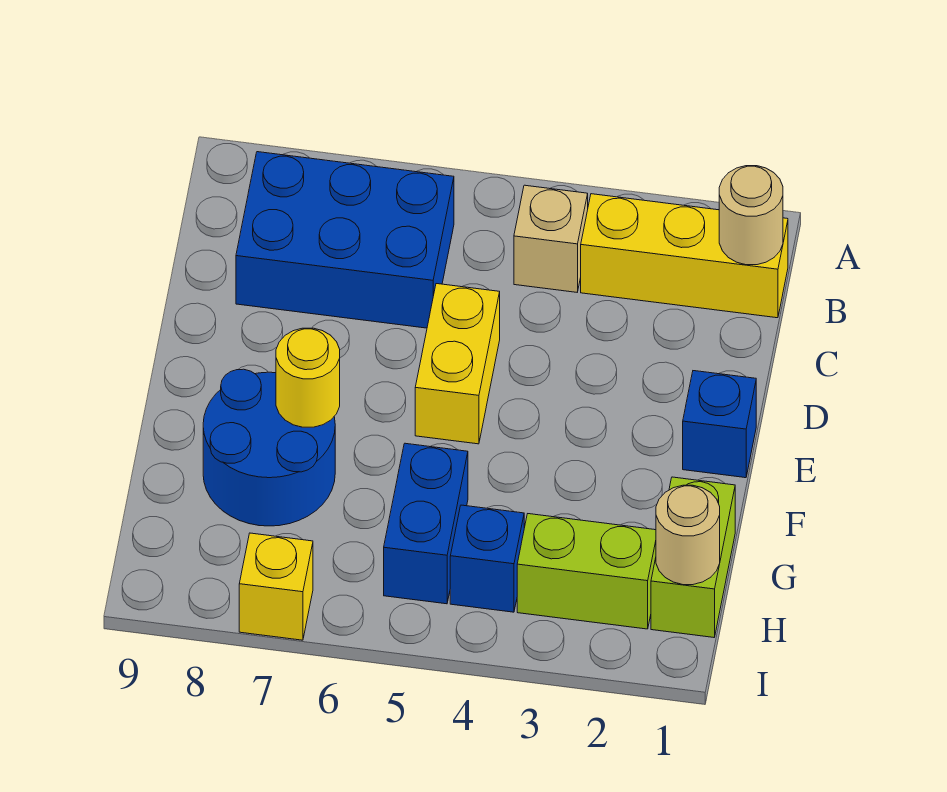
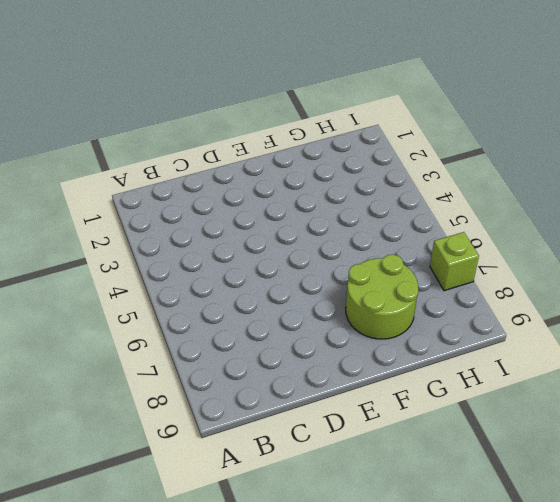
lime round brick F7:G8 level 1 -> blue round brick F7:G8 level 1
lime brick I7 level 1 -> yellow brick I7 level 1
none -> yellow brick B1:B3 level 1
none -> tan brick B4 level 1
none -> blue brick B6:C8 level 1

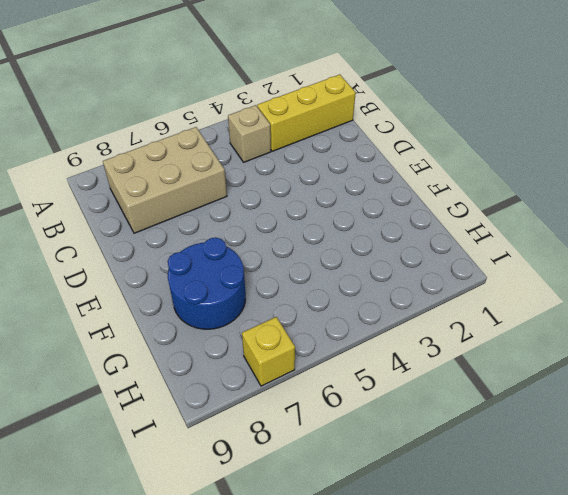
tan brick B6:C8 level 1 -> blue brick B6:C8 level 1
none -> yellow brick D5:E5 level 1
none -> blue brick E1 level 1
none -> lime brick G1:H1 level 1

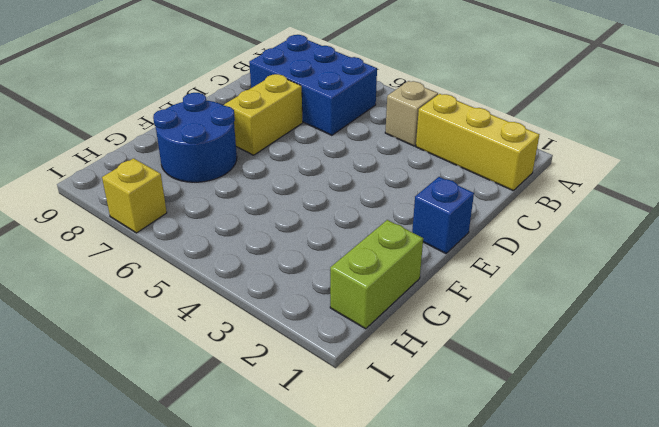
yellow brick D7:E7 level 1 -> yellow brick D5:E5 level 1
none -> blue brick G5:H5 level 1
none -> lime brick H2:H3 level 1
none -> blue brick H4 level 1

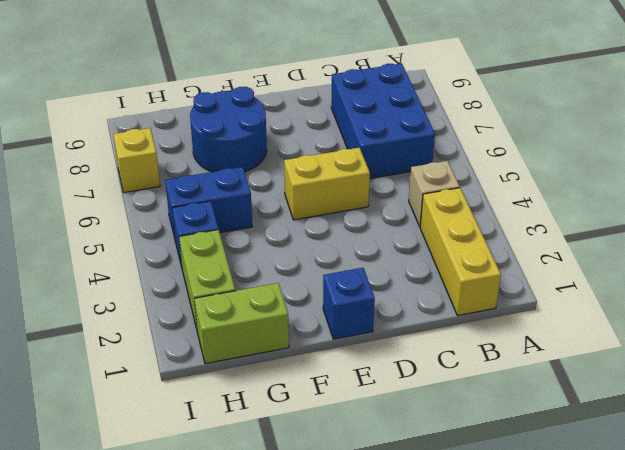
none -> tan round brick B1 level 2
none -> yellow round brick F7 level 2
none -> tan round brick H1 level 2

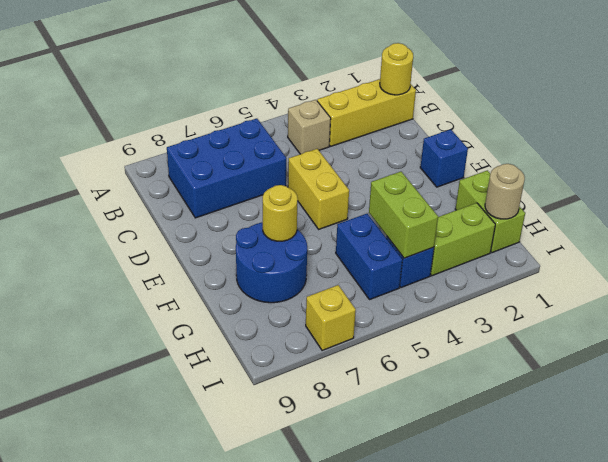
yellow round brick B1 level 2 -> tan round brick B1 level 2
lime brick G4:H4 level 2 -> none

